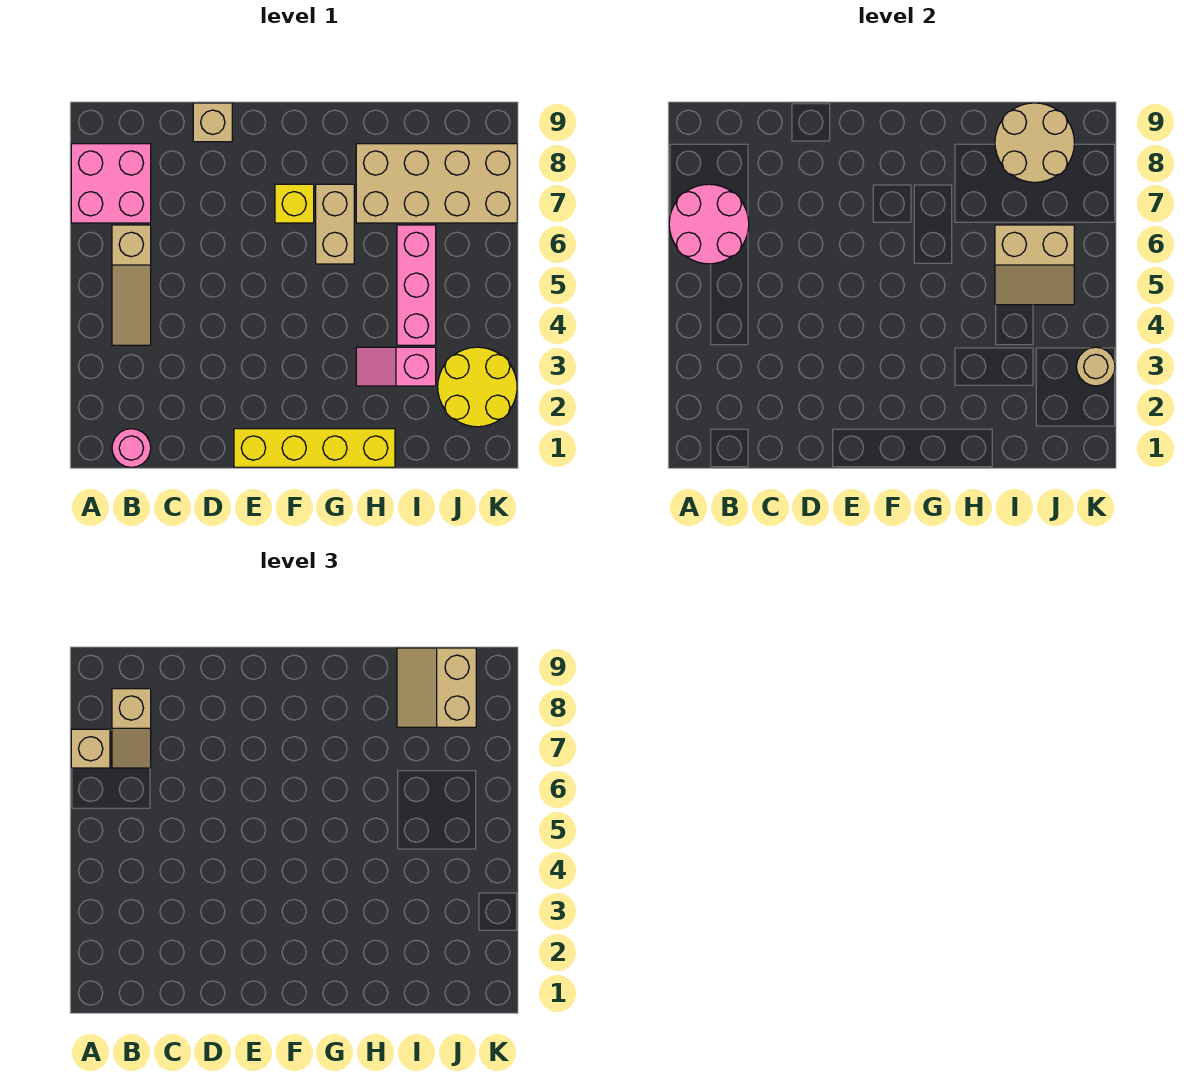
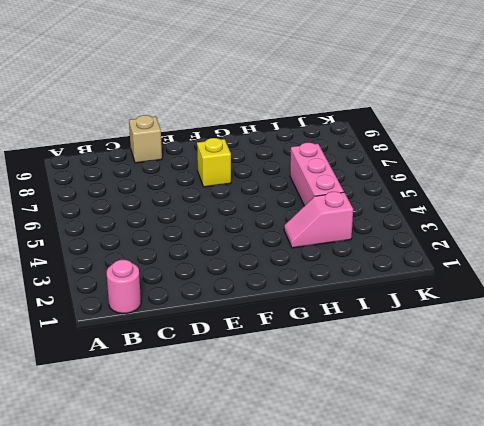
none -> pink brick A7:B8 level 1
none -> tan slope B4:B6 level 1 top 6
none -> yellow brick E1:H1 level 1

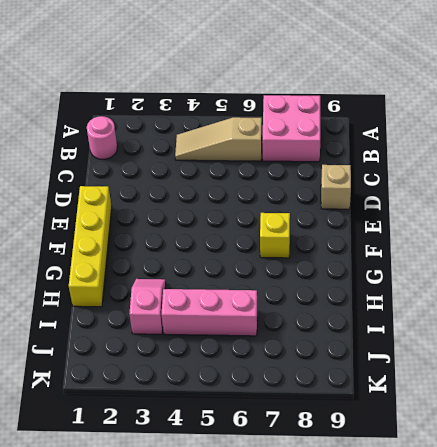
none -> tan brick G6:G7 level 1
none -> tan brick H7:K8 level 1
none -> yellow round brick J2:K3 level 1

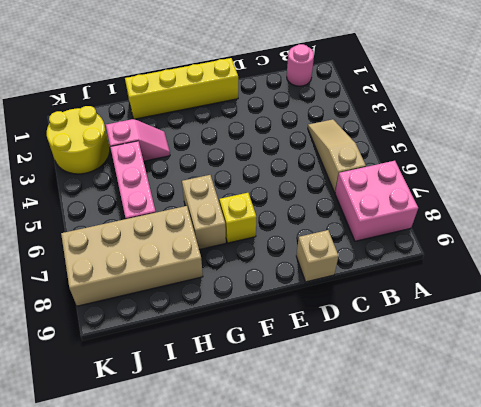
none -> pink round brick A6:B7 level 2
none -> tan slope I5:J6 level 2 top 6
none -> tan round brick I8:J9 level 2

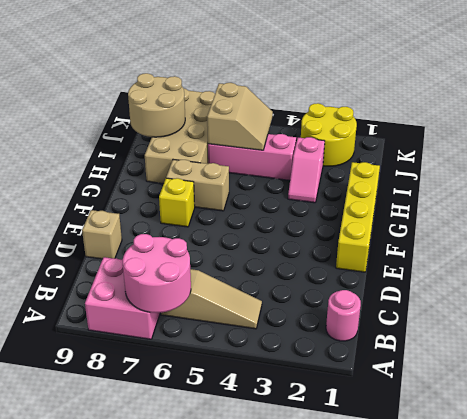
none -> tan round brick K3 level 2
none -> tan brick A7 level 3
none -> tan slope B7:B8 level 3 top 8

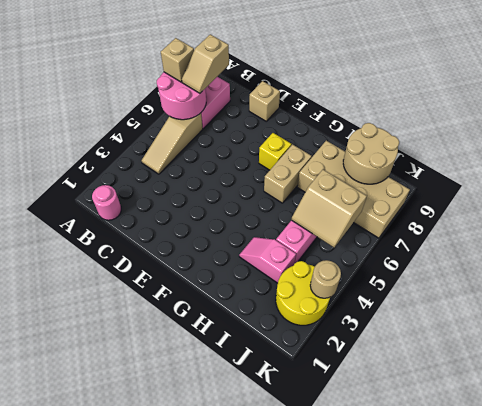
none -> yellow brick E1:H1 level 1
none -> tan slope I8:J9 level 3 top J

